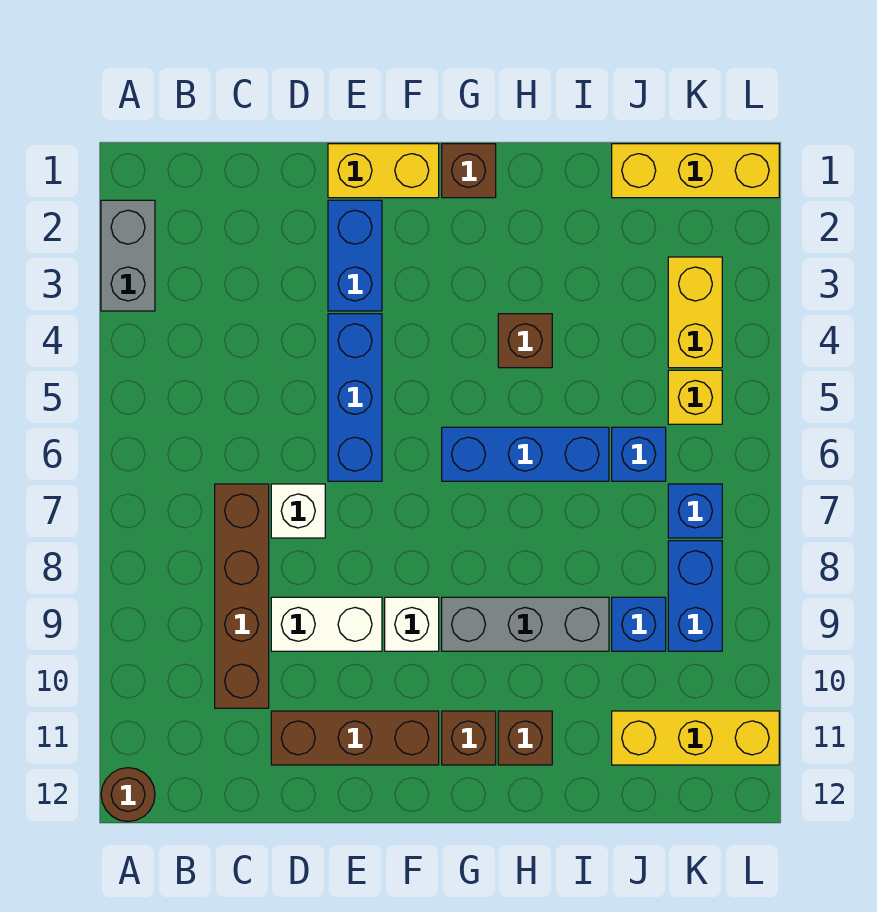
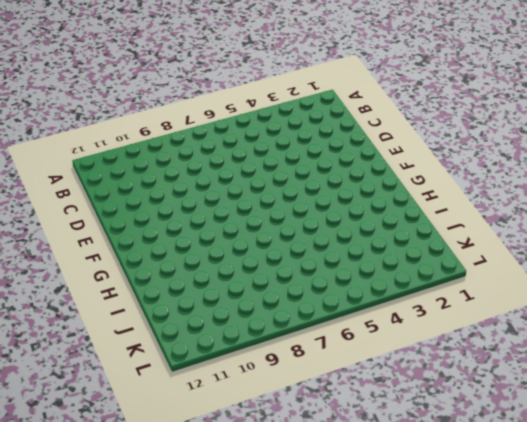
none -> grey brick A2:A3 level 1
none -> brown round brick A12 level 1
none -> brown brick C7:C10 level 1

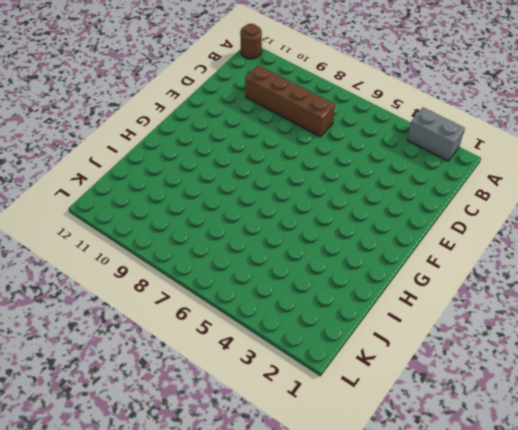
none -> white brick D7 level 1
none -> white brick D9:E9 level 1
none -> brown brick D11:F11 level 1

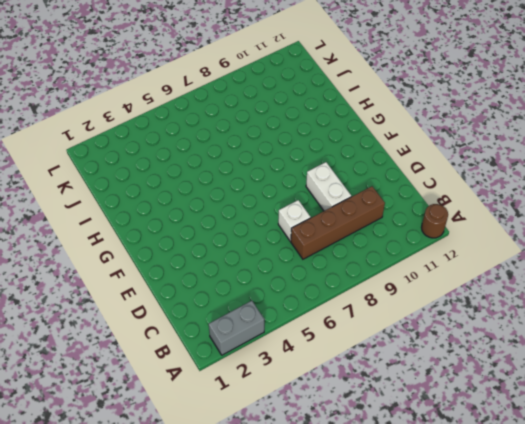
none -> brown brick D11:F11 level 1
none -> yellow brick E1:F1 level 1
none -> blue brick E2:E3 level 1

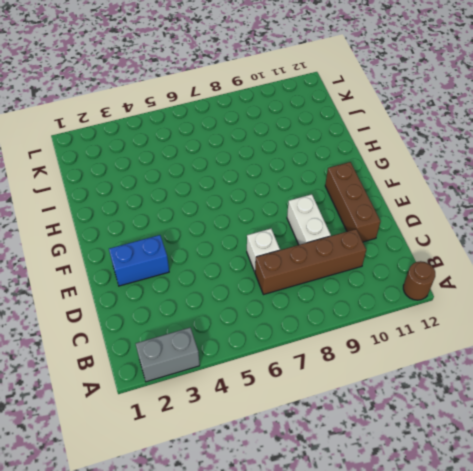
none -> yellow brick E1:F1 level 1
none -> blue brick E4:E6 level 1
none -> white brick F9 level 1

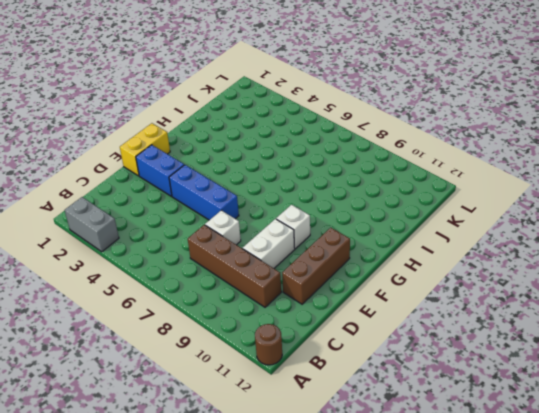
none -> brown brick G1 level 1
none -> blue brick G6:I6 level 1
none -> grey brick G9:I9 level 1

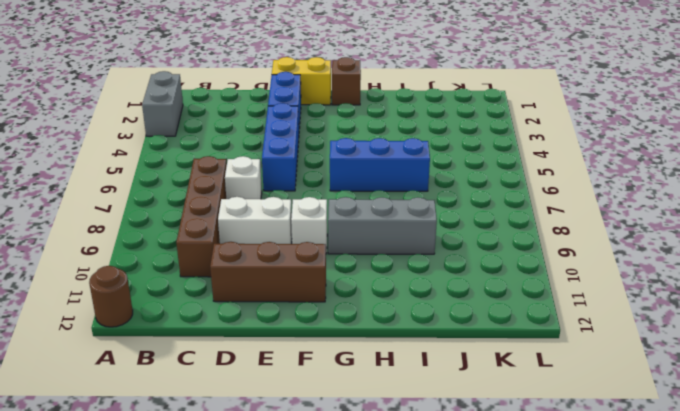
none -> brown brick G11 level 1
none -> brown brick H4 level 1
none -> brown brick H11 level 1

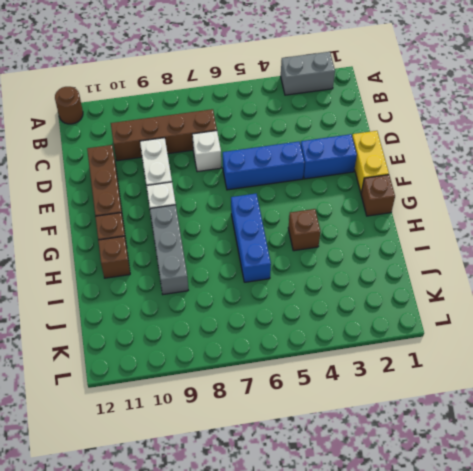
none -> yellow brick J1:L1 level 1
none -> blue brick J6 level 1
none -> blue brick J9 level 1

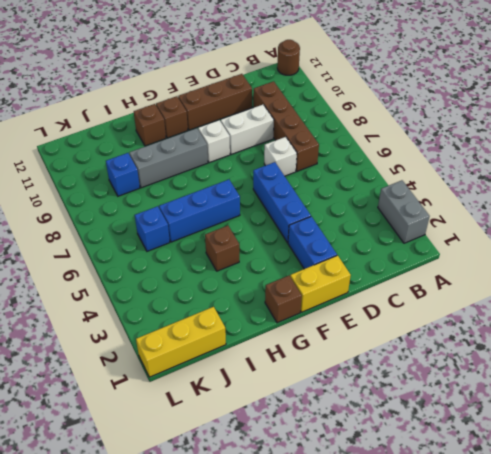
none -> yellow brick J11:L11 level 1
none -> yellow brick K3:K4 level 1
none -> yellow brick K5 level 1

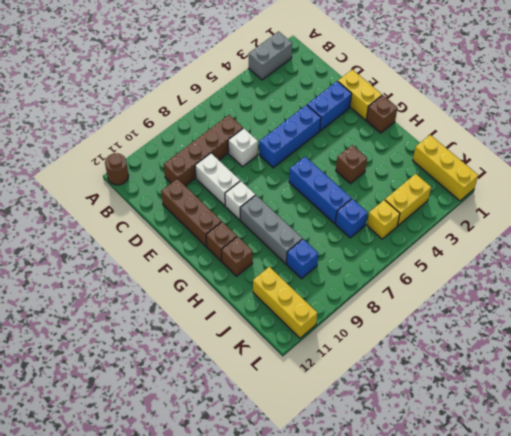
none -> blue brick K7 level 1
none -> blue brick K8:K9 level 1

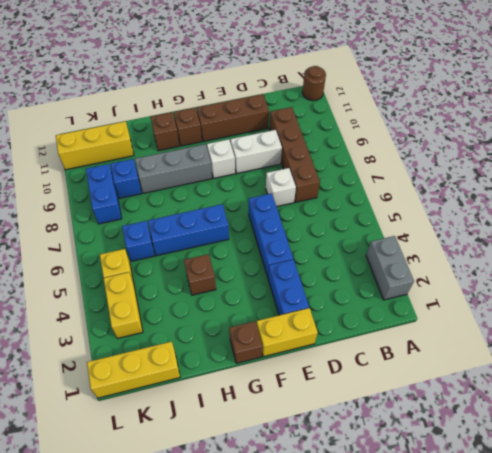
none -> blue brick K7 level 1

